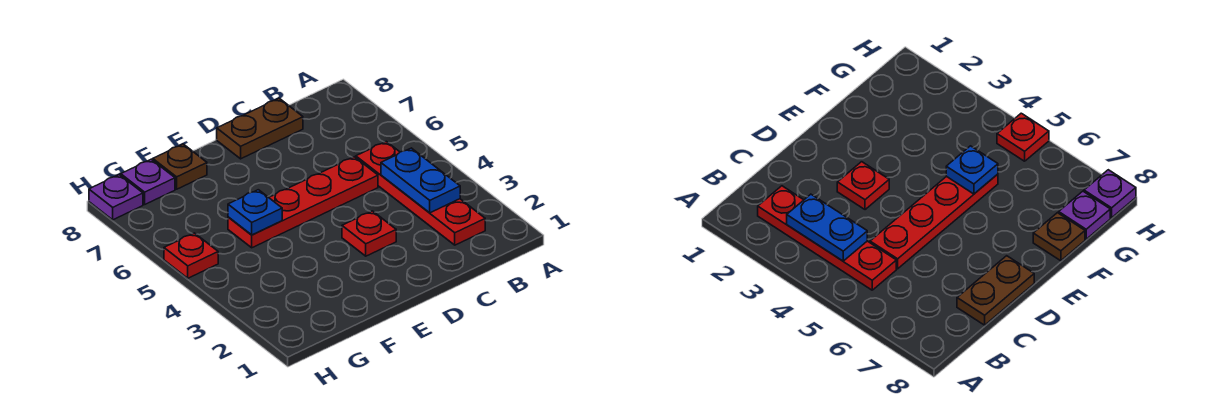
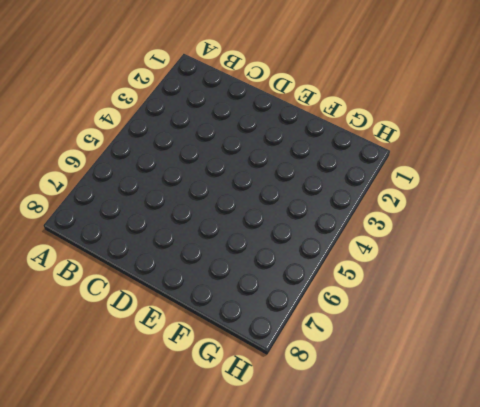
none -> red plate B2:B5 level 1
none -> red plate C5:F5 level 1

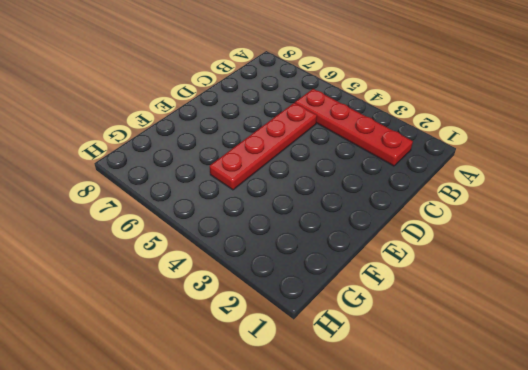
none -> brown plate C8:D8 level 1
none -> red plate D3 level 1

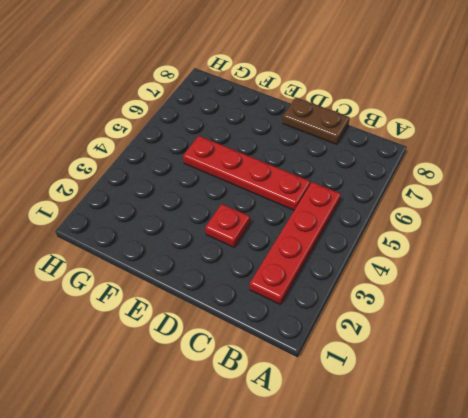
none -> brown plate F8 level 1
none -> purple plate G8 level 1

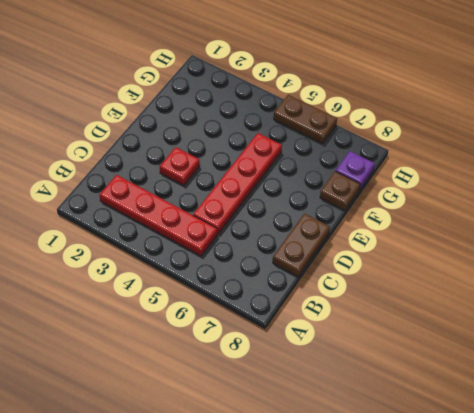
brown plate H5:H6 level 1 -> red plate H5 level 1
none -> purple plate H8 level 1
none -> blue plate B3:B4 level 2

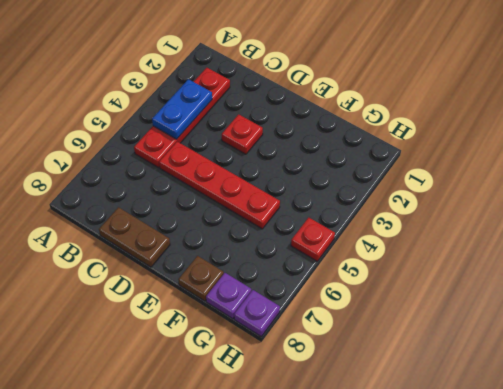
none -> blue plate F5 level 2

